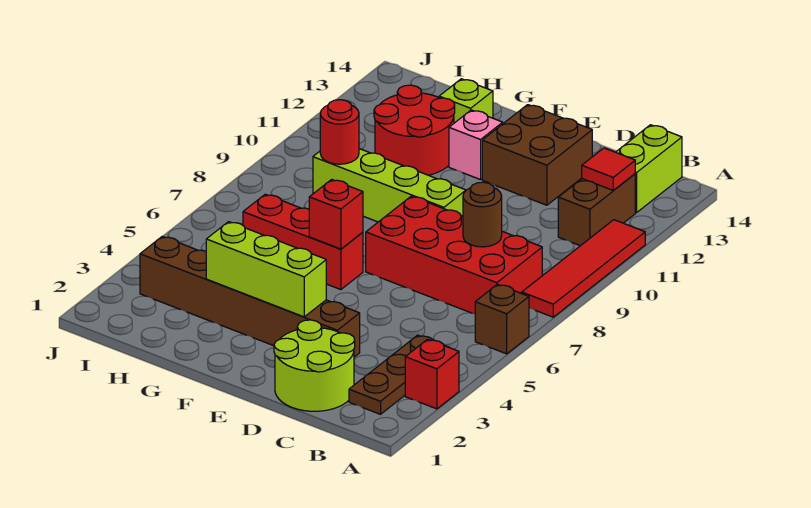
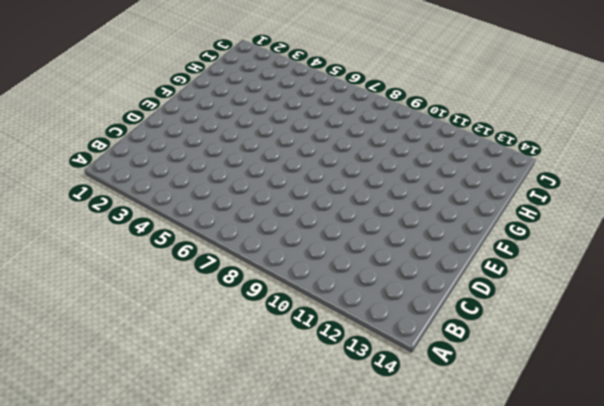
none -> red brick A3 level 1
none -> brown brick A6 level 1
none -> red tile A8:A11 level 1

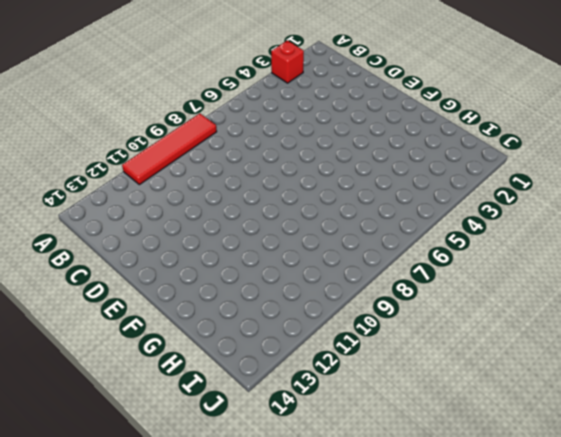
none -> brown brick A6 level 1
none -> brown plate B2:B4 level 1
none -> red brick B7:E8 level 1

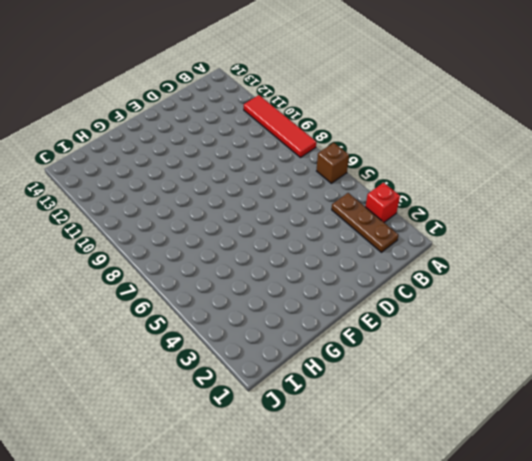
none -> red brick B7:E8 level 1
none -> brown brick B11:B12 level 1
none -> lime brick B13:B14 level 1

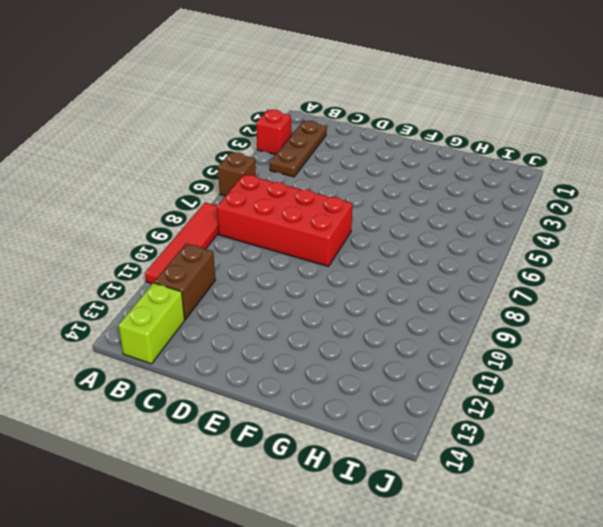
none -> lime round brick C1:D2 level 1
none -> brown brick D3:I3 level 1
none -> brown brick D12:E13 level 1

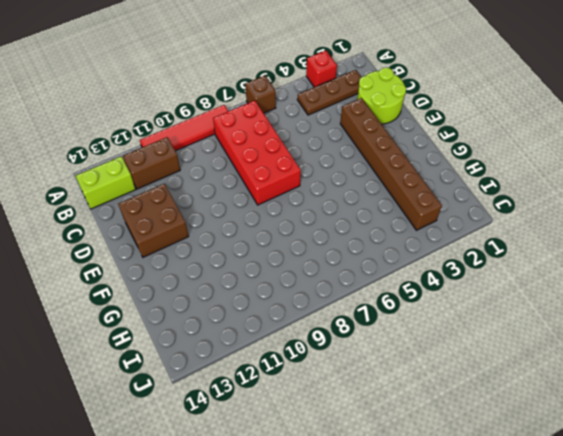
none -> lime brick E9:H9 level 1
none -> red brick F6:H6 level 1
none -> pink brick F12 level 1

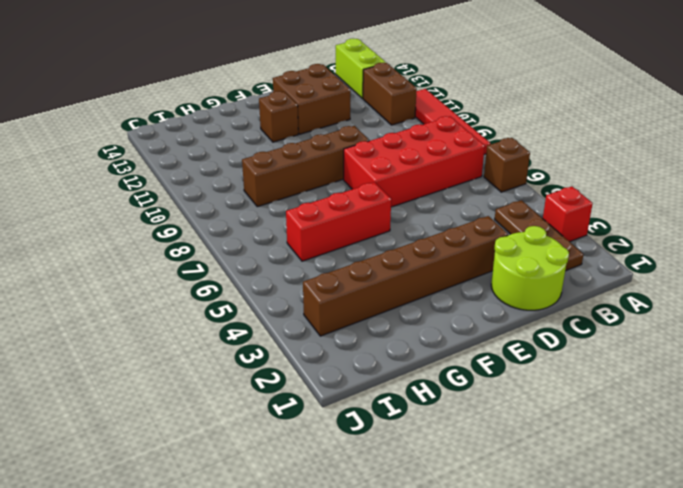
brown brick E9:H9 level 1 -> lime brick E9:H9 level 1
brown brick F12 level 1 -> pink brick F12 level 1
none -> red round brick G11:H12 level 1
none -> lime brick G13 level 1
none -> red tile B12 level 2

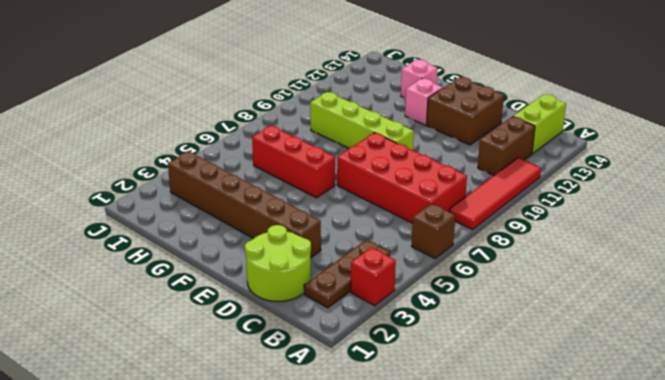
pink brick G13 level 1 -> lime brick G13 level 1
none -> red round brick G11:H12 level 1
none -> red tile B12 level 2
none -> brown round brick C8 level 2

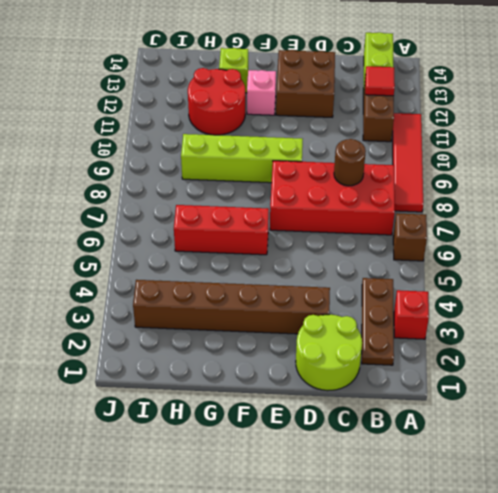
none -> lime brick E3:G3 level 2
none -> red brick F6 level 2
none -> red round brick H9 level 2

